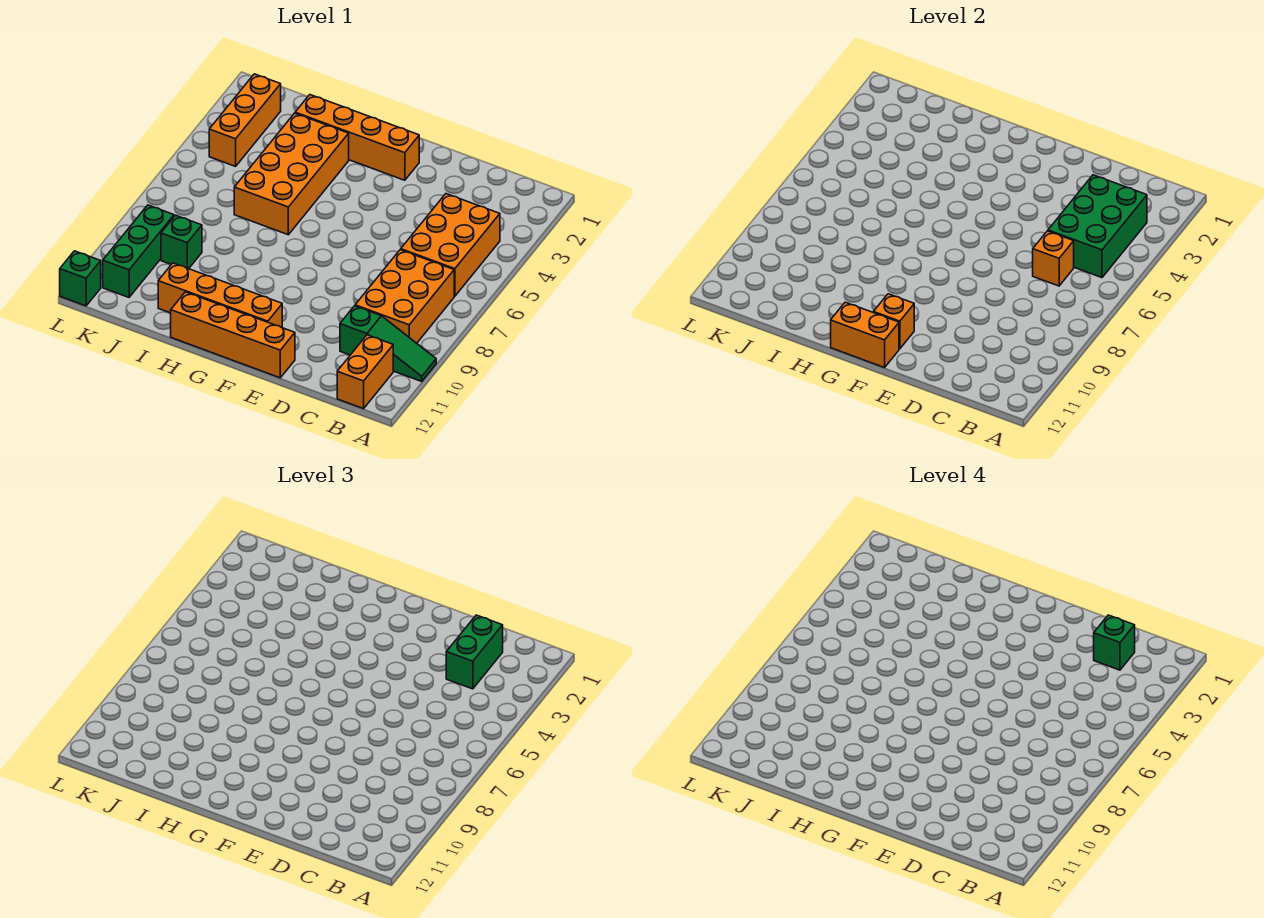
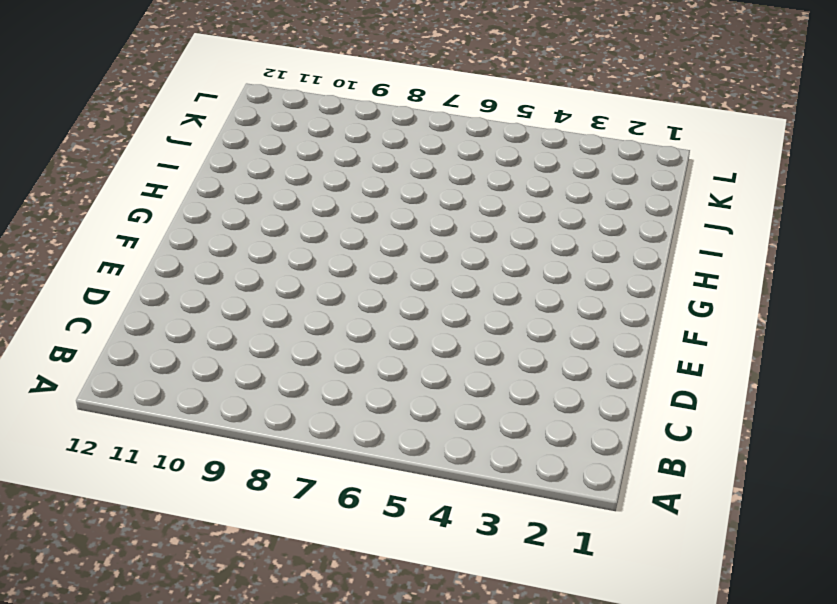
none -> green slope A10:C10 level 1 top C
none -> orange brick B4:C6 level 1
none -> orange brick B7:C9 level 1

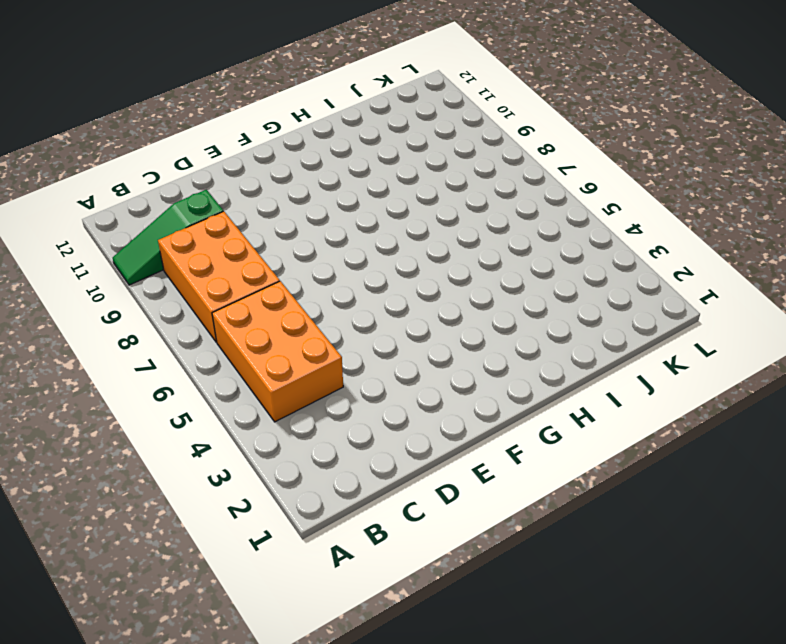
none -> orange brick B11:B12 level 1
none -> orange brick E12:H12 level 1
none -> orange brick F2:I2 level 1

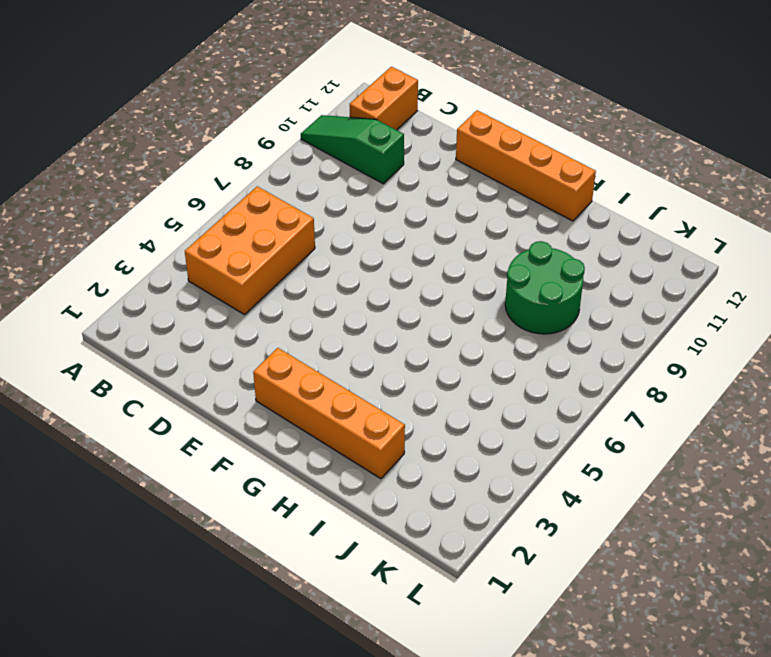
green round brick I8:J9 level 1 -> green brick J9 level 1
none -> orange brick B7:C9 level 1
none -> orange brick F11:I11 level 1
none -> orange brick H3:I6 level 1

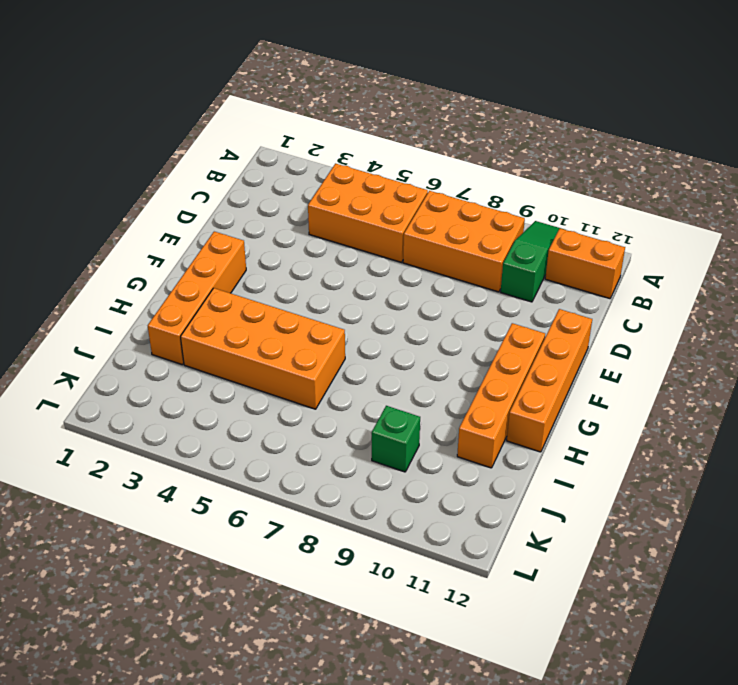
none -> orange brick K2:K4 level 1
none -> green brick K9:K11 level 1
none -> green brick L12 level 1

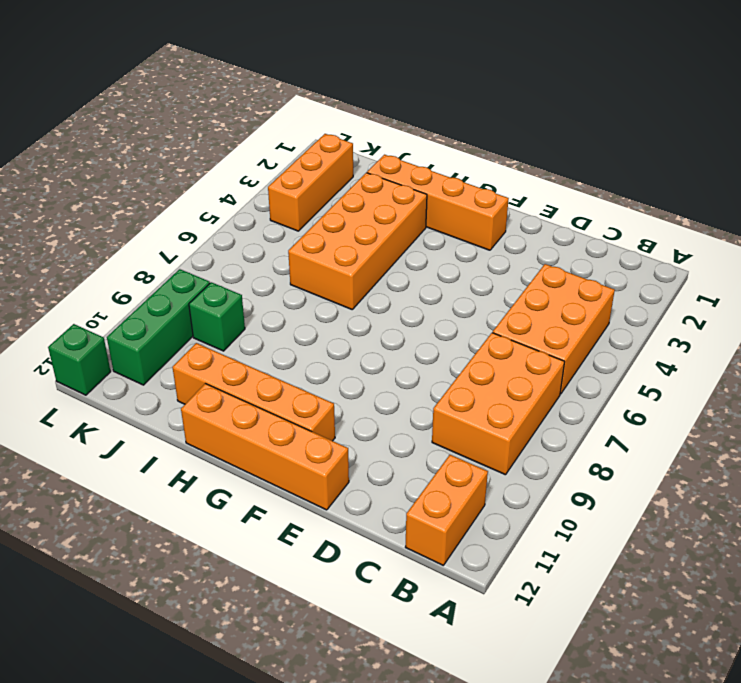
none -> green slope A10:C10 level 1 top C
none -> green brick B3:C5 level 2
none -> orange brick C6 level 2

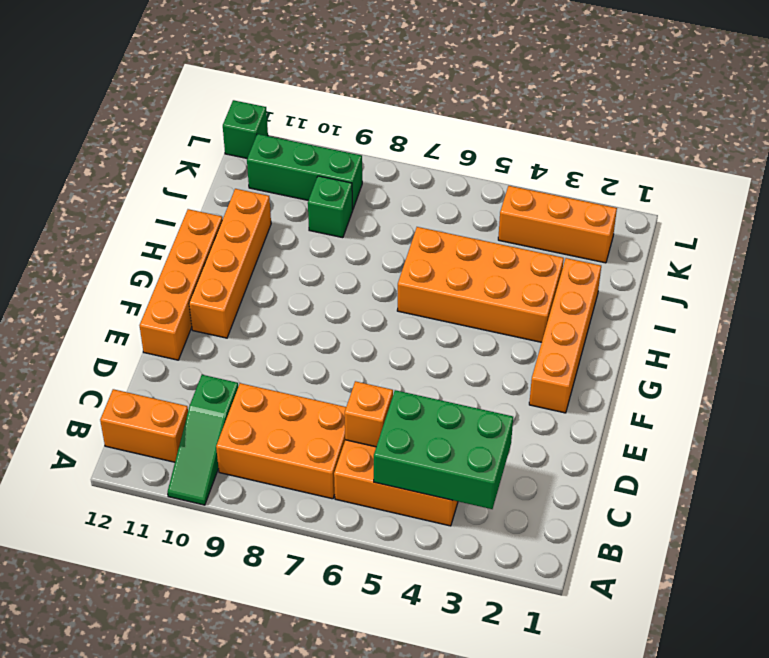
none -> orange brick F11 level 2
none -> orange brick F12:G12 level 2
none -> green brick C2:C3 level 3

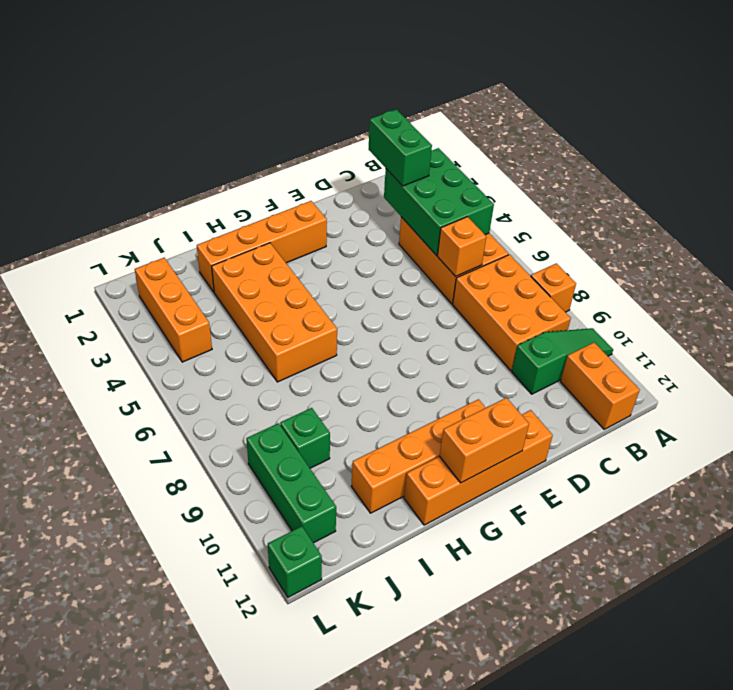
orange brick A8 level 1 -> orange brick F11 level 2
none -> green brick C2 level 4

